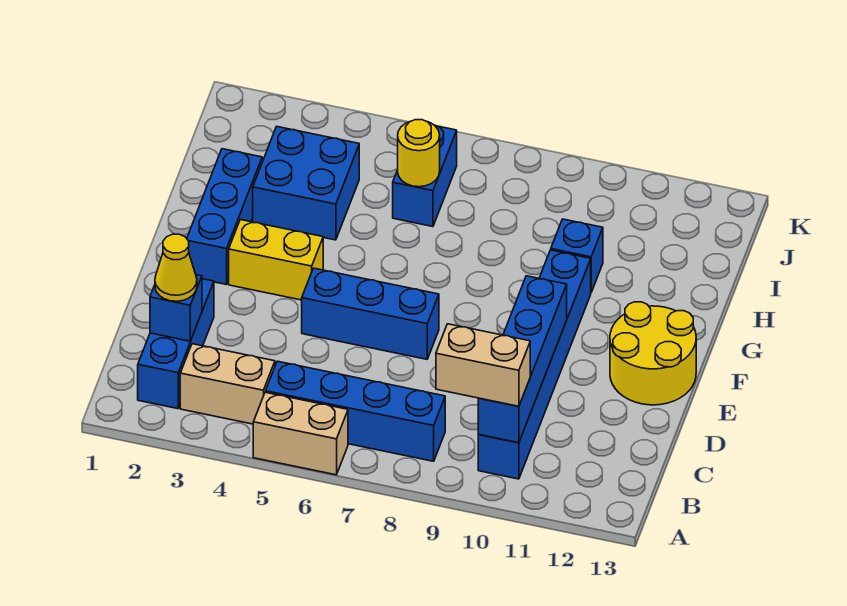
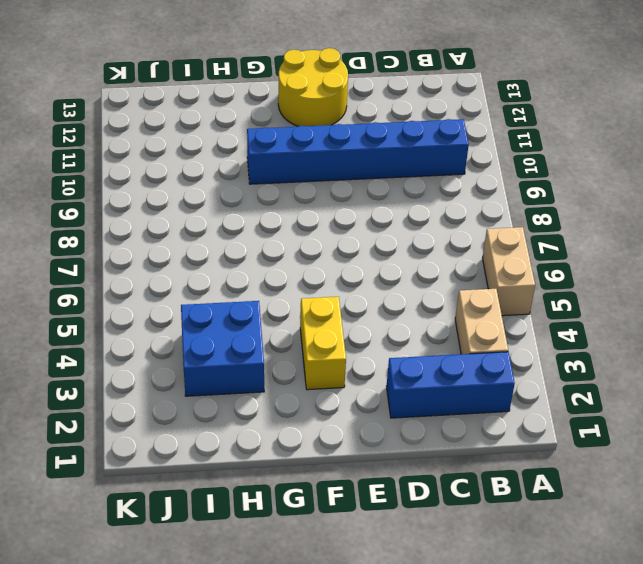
none -> blue brick B5:B8 level 1
none -> blue brick E5:E7 level 1
none -> blue brick F2:H2 level 1

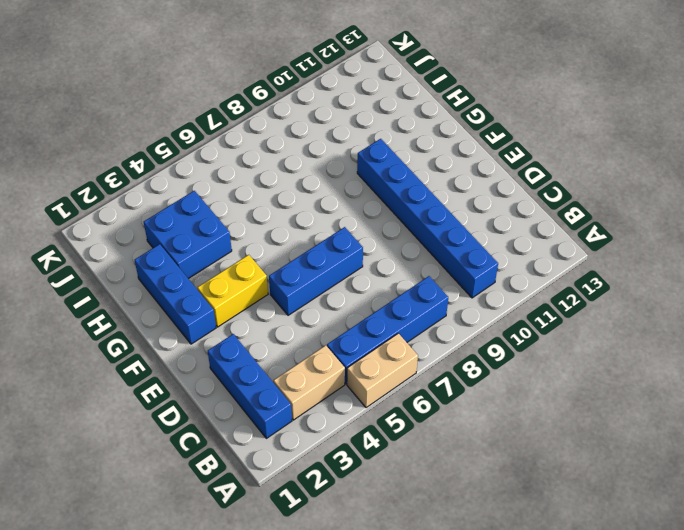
none -> yellow round brick E12:F13 level 1
none -> blue brick H10 level 1
none -> blue brick I6:J6 level 1

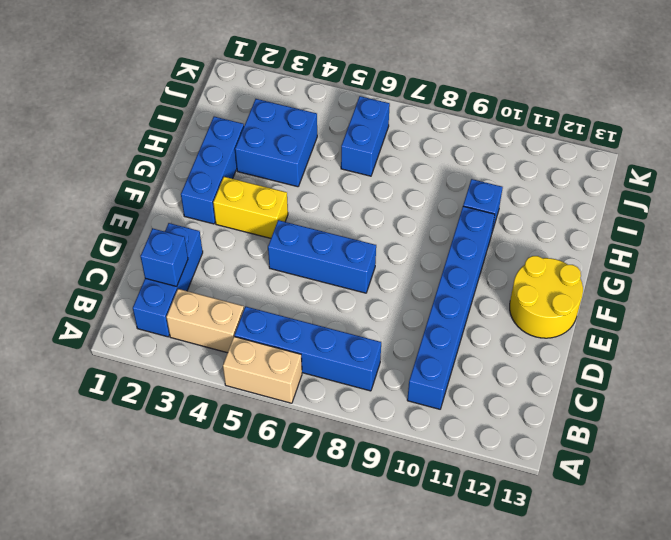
none -> blue brick B10:E10 level 2
none -> yellow round brick I6 level 2
none -> tan brick B9:B10 level 3

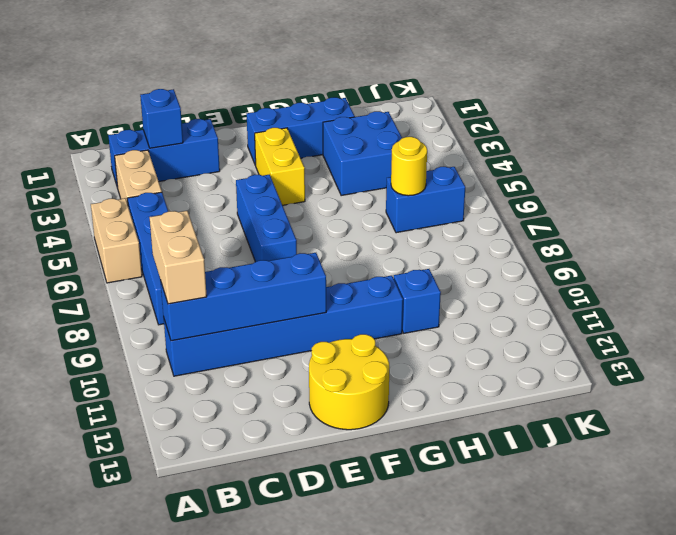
none -> yellow cone C2 level 3

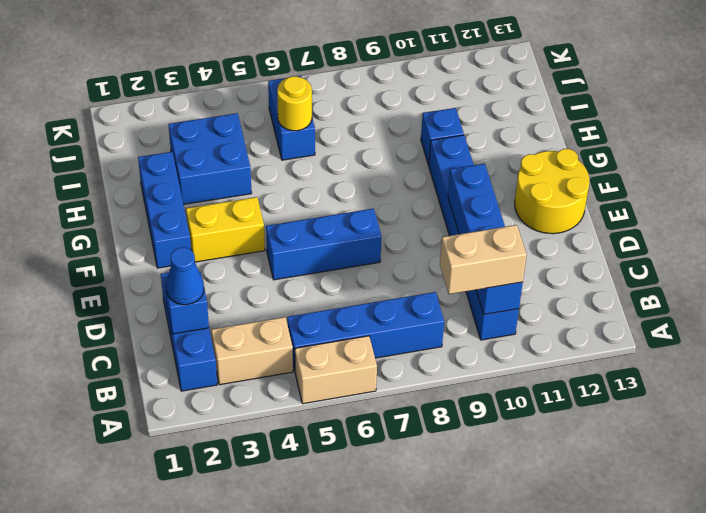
blue cone C2 level 3 -> yellow cone C2 level 3

